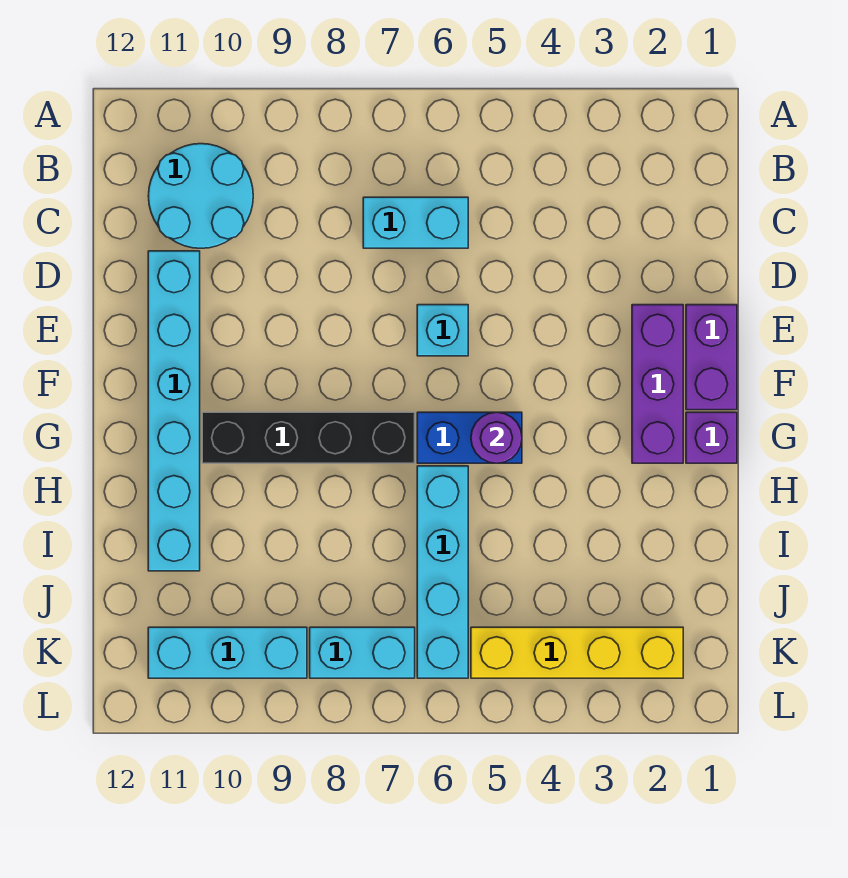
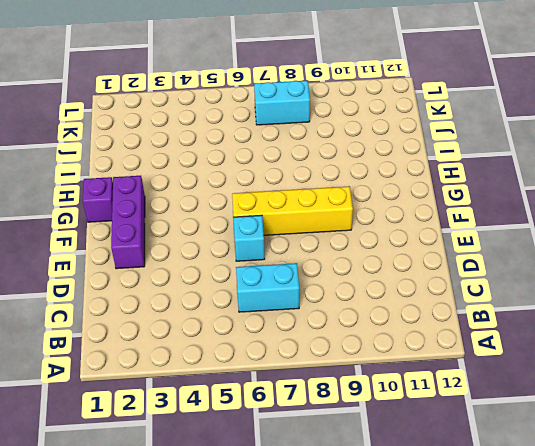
yellow brick F6:F9 level 1 -> yellow brick K2:K5 level 1
none -> cyan round brick B10:C11 level 1
none -> cyan brick D11:I11 level 1
none -> purple brick E1:F1 level 1

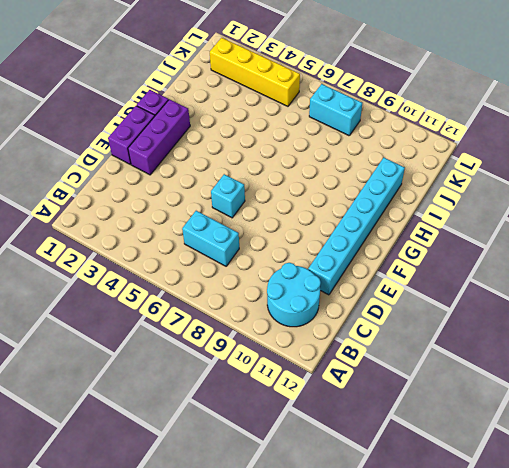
none -> blue brick G5:G6 level 1
none -> black brick G7:G10 level 1
none -> cyan brick H6:K6 level 1

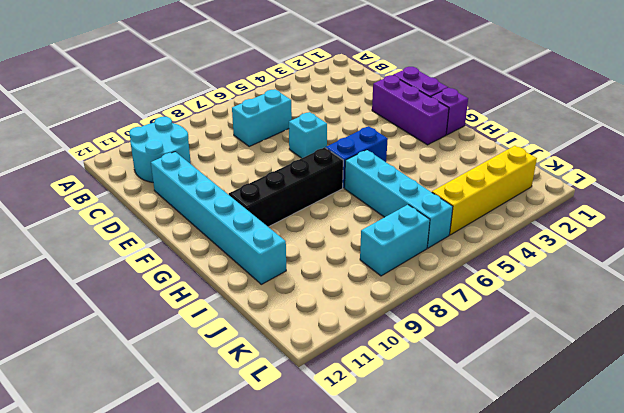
none -> cyan brick K9:K11 level 1
none -> purple round brick G5 level 2

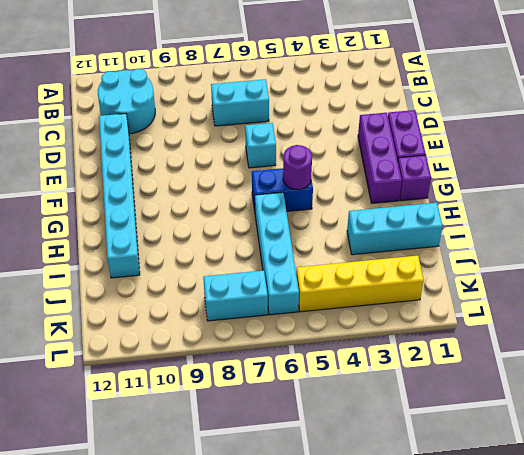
cyan brick I1:I3 level 1 -> cyan brick K9:K11 level 1
none -> black brick G7:G10 level 1

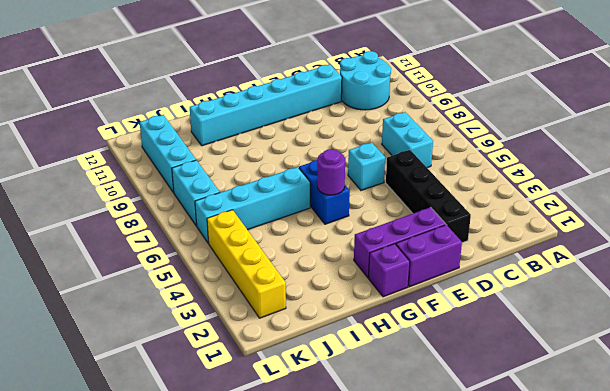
black brick D2:D5 level 1 -> black brick G7:G10 level 1

